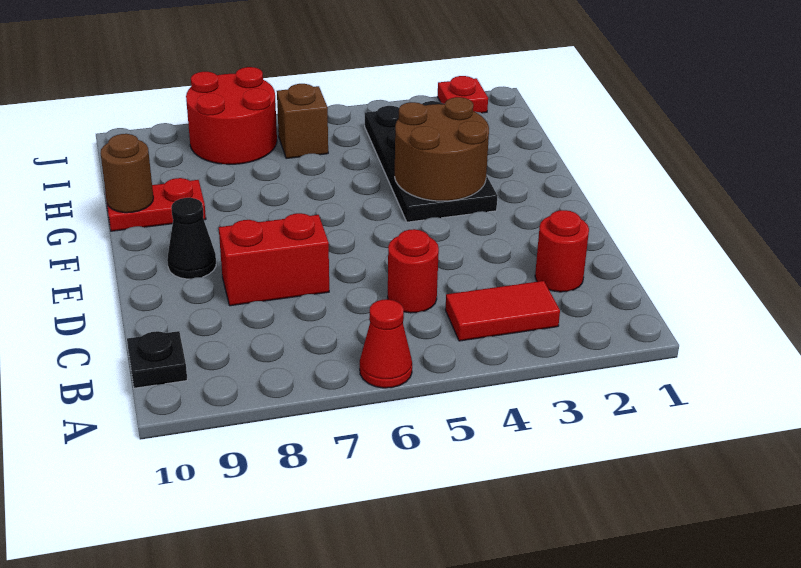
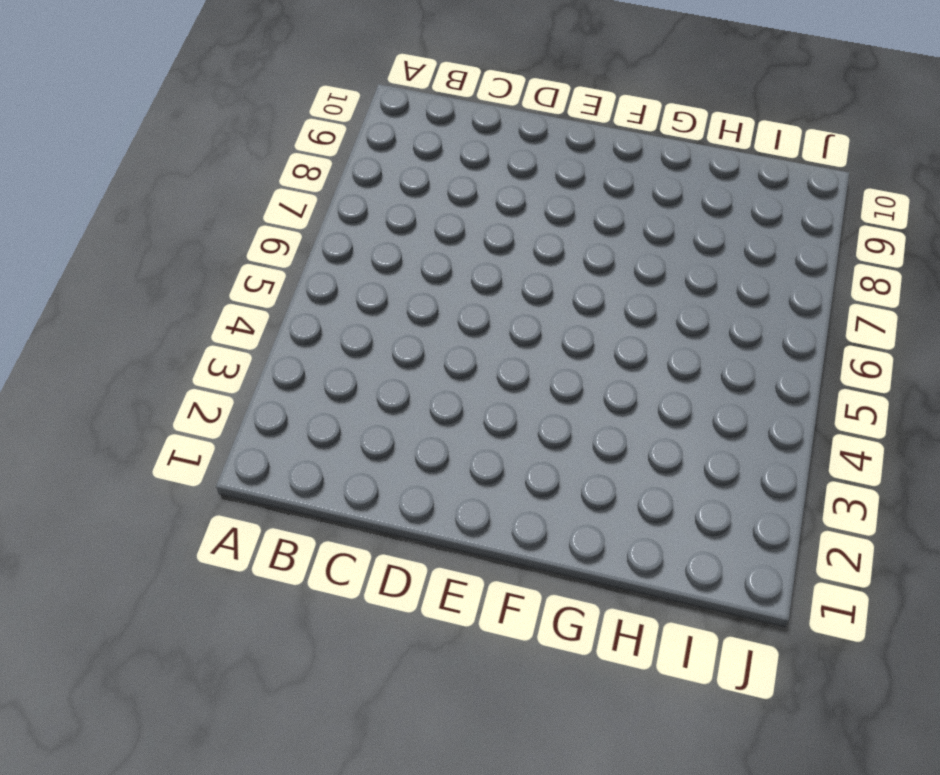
none -> red cone A6 level 1
none -> red tile B3:B4 level 1
none -> black plate B10 level 1

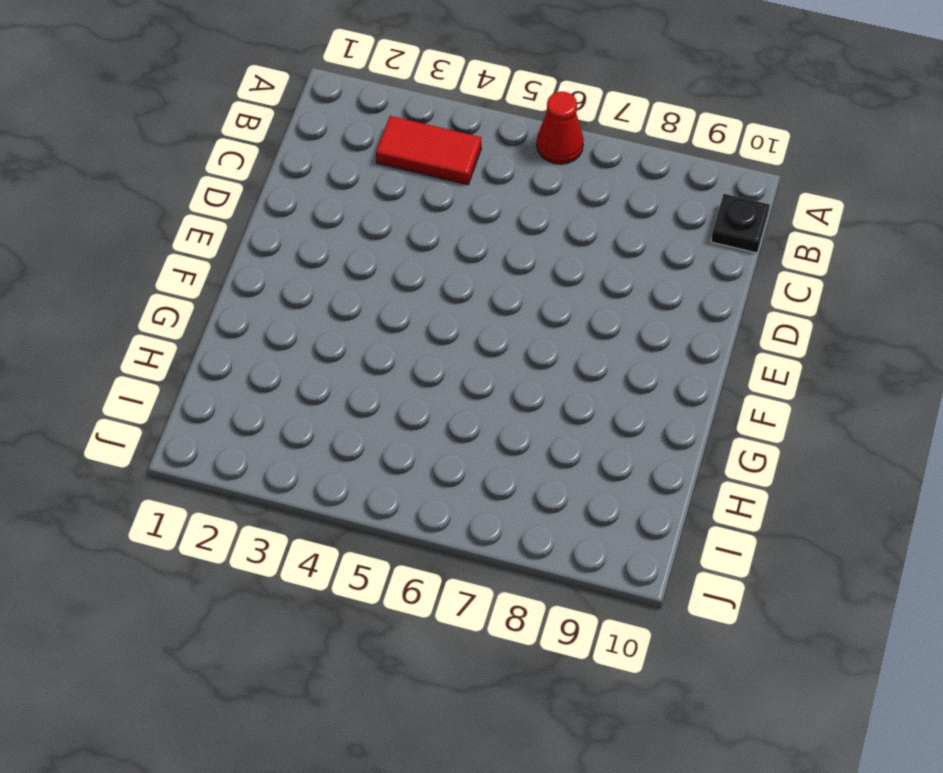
none -> red round brick C2 level 1
none -> red round brick C5 level 1
none -> red brick D7:D8 level 1

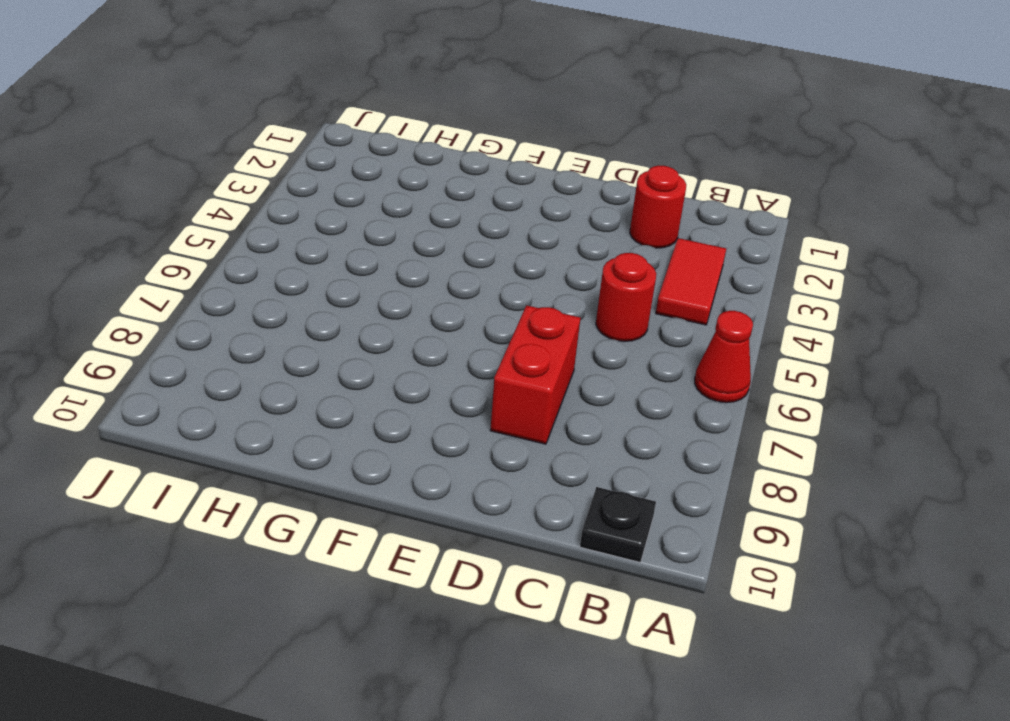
none -> black cone E9 level 1
none -> black plate F3:I4 level 1
none -> red plate G9:G10 level 1

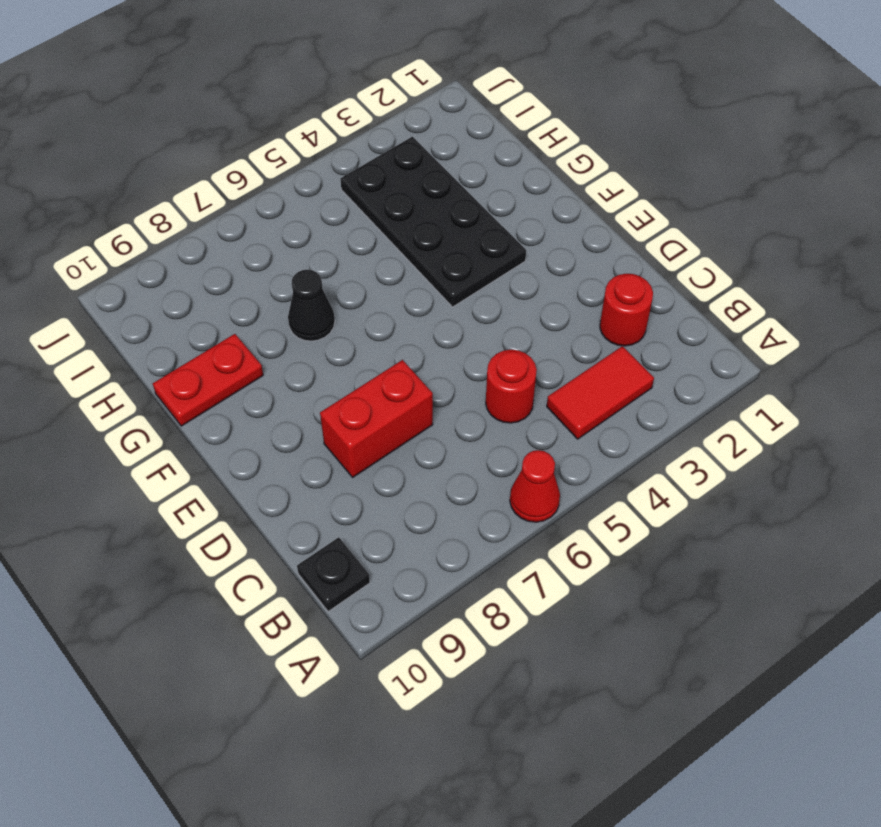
black cone G7 level 1 -> black cone E9 level 1
none -> brown brick I6 level 1
none -> red round brick I7:J8 level 1
none -> red plate J2 level 1

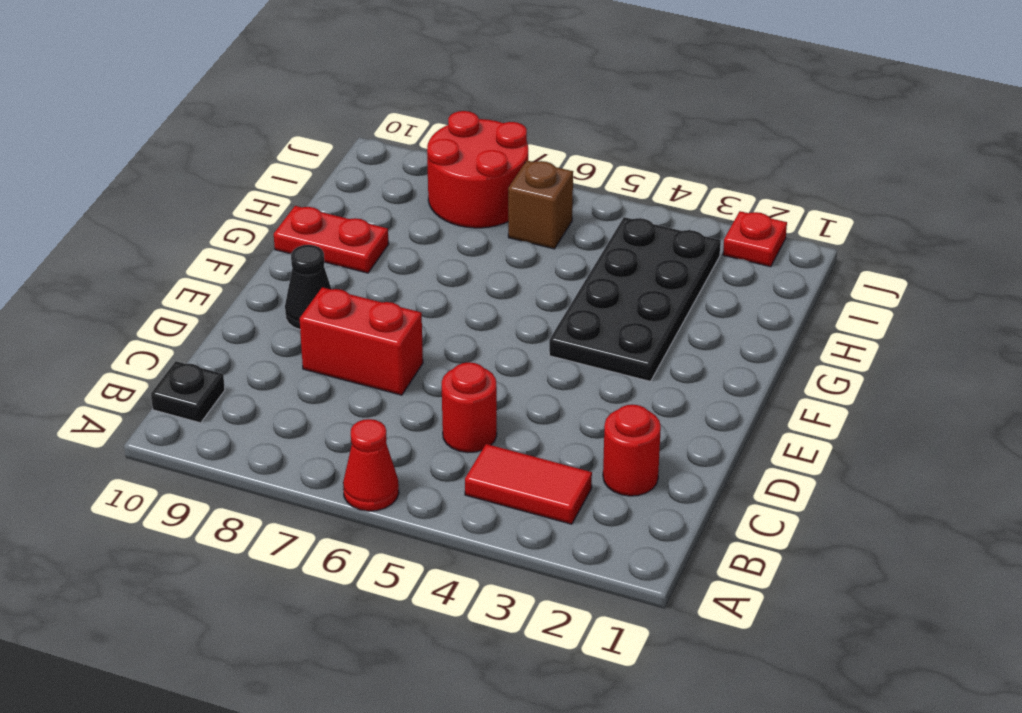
none -> brown round brick F3:G4 level 2
none -> brown round brick G10 level 2

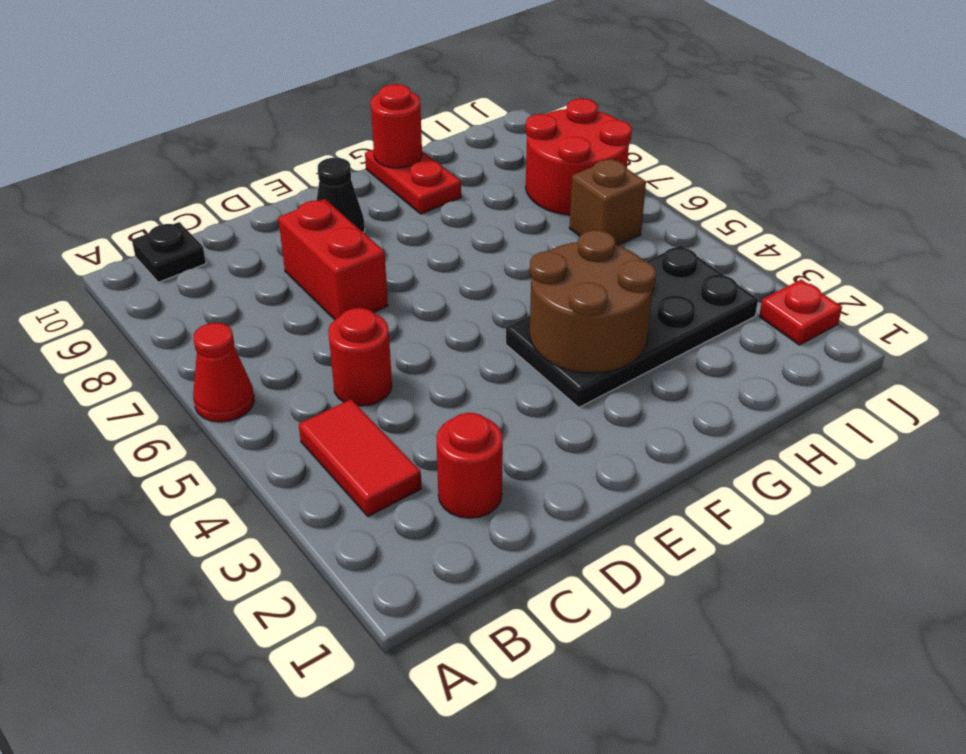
red round brick G10 level 2 -> brown round brick G10 level 2

